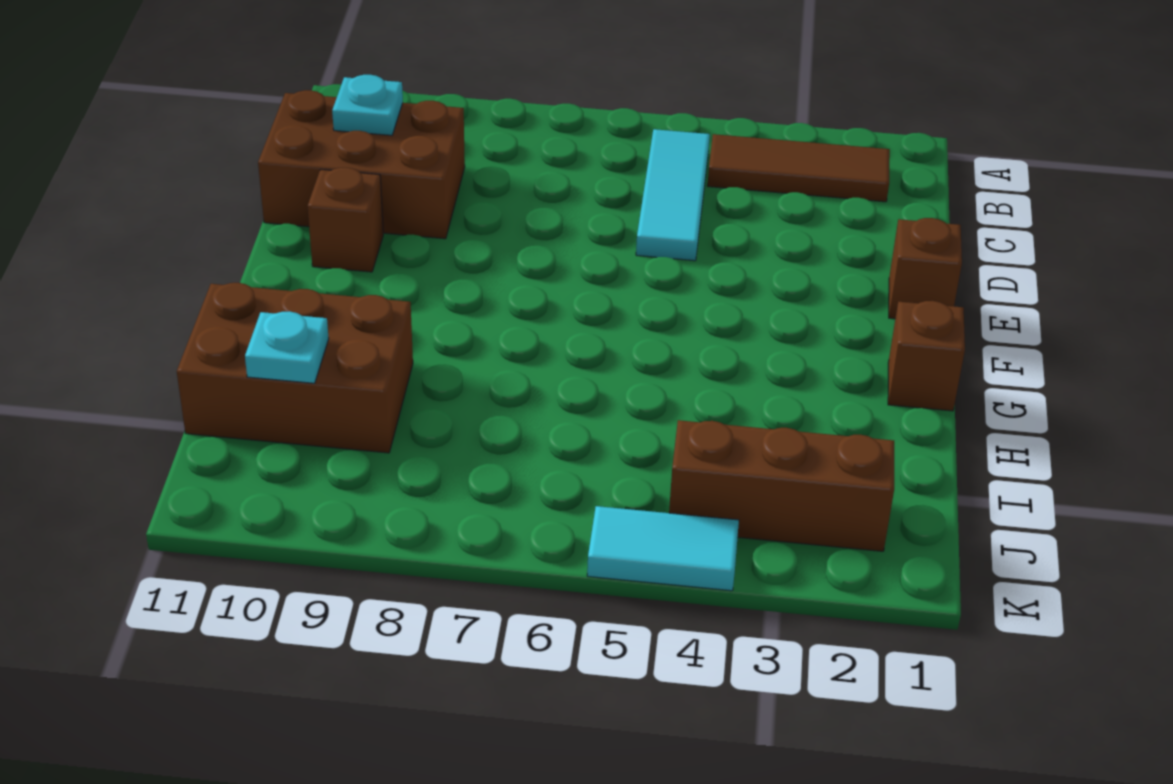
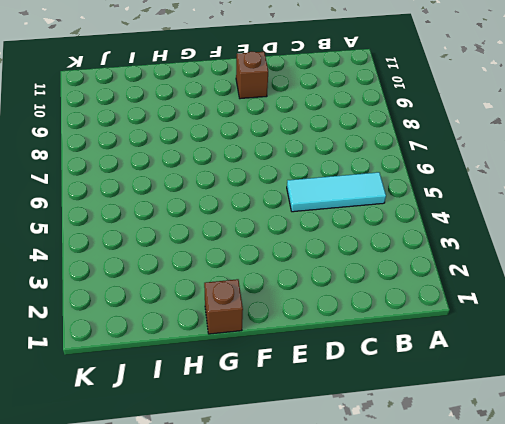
none -> brown tile B2:B4 level 1
none -> brown brick C9:D11 level 1

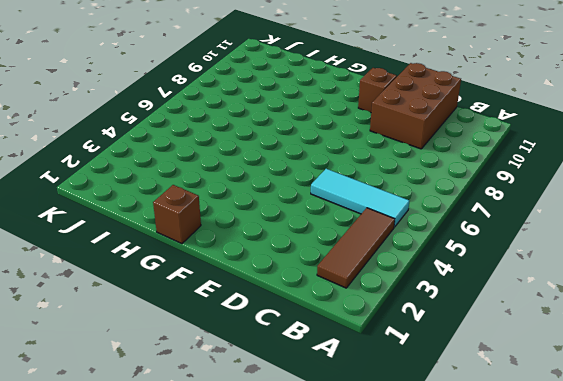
none -> brown brick E1 level 1
none -> brown brick H9:I11 level 1

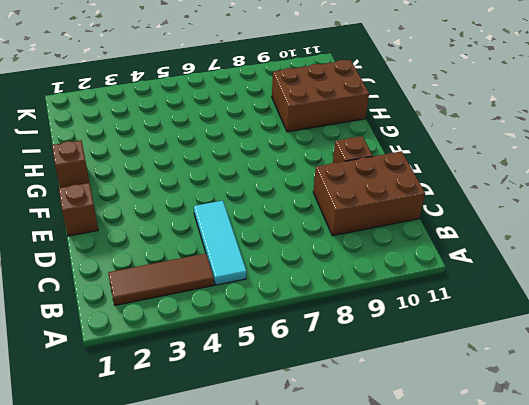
none -> brown brick J2:J4 level 1
none -> cyan tile K4:K5 level 1

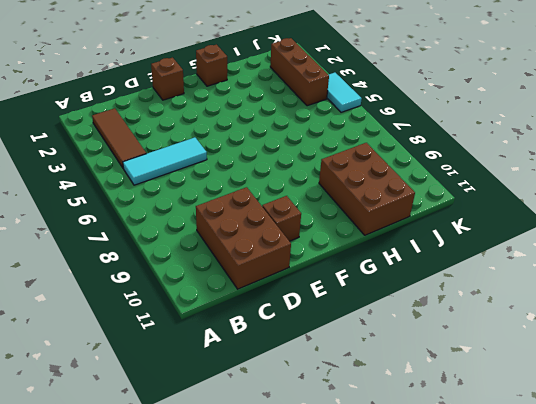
none -> cyan plate C10 level 2
none -> cyan plate I10 level 2

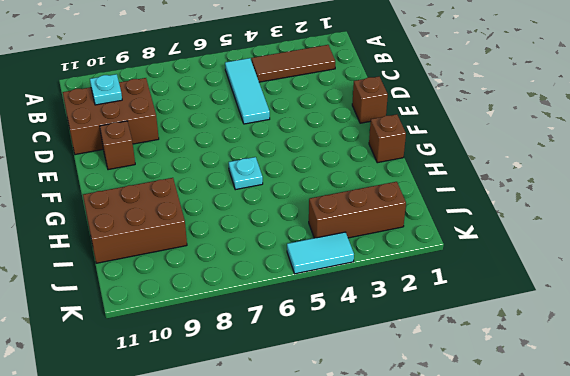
cyan plate G6 level 1 -> cyan plate I10 level 2

